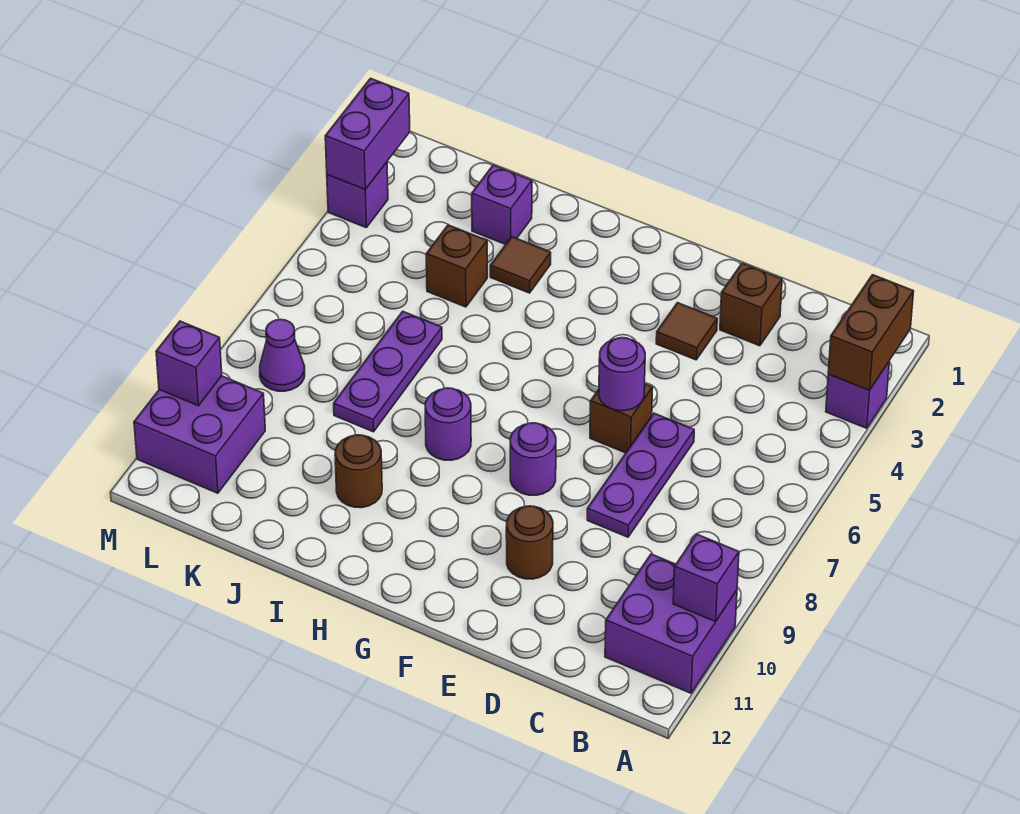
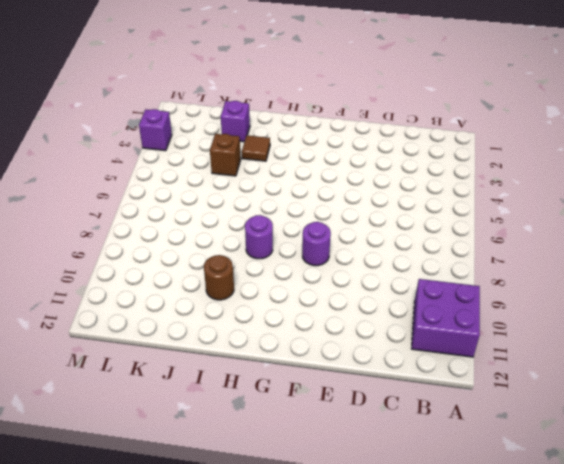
none -> purple brick A3 level 1
none -> brown brick D2 level 1
none -> purple plate D6:D8 level 1

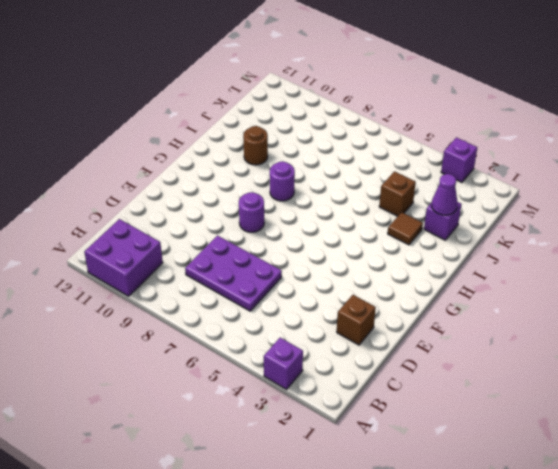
purple plate C6:D8 level 1 -> purple plate D6:D8 level 1
purple cone J2 level 2 -> purple cone L8 level 1
none -> brown tile E3 level 1
none -> brown brick E6 level 1
none -> brown round brick E10 level 1

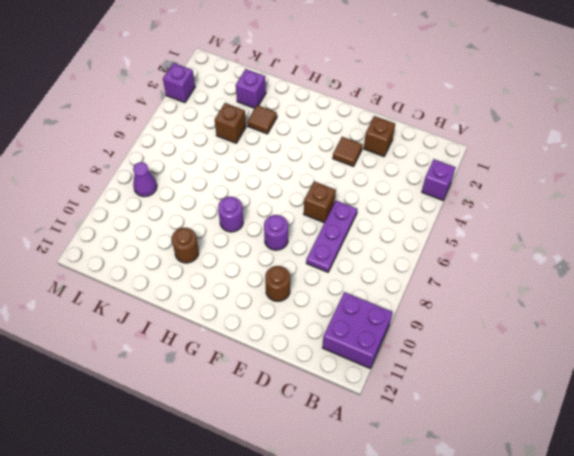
none -> purple plate J6:J8 level 1
none -> purple brick L10:M11 level 1
none -> brown brick A2:A3 level 2

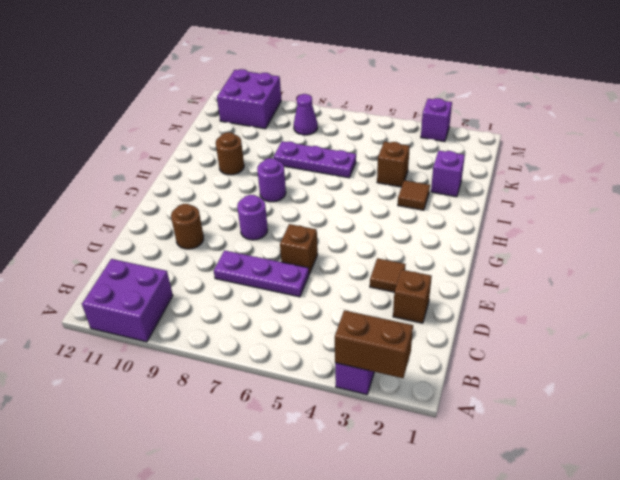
none -> purple brick A10 level 2
none -> purple round brick E6 level 2
none -> purple brick M2:M3 level 2

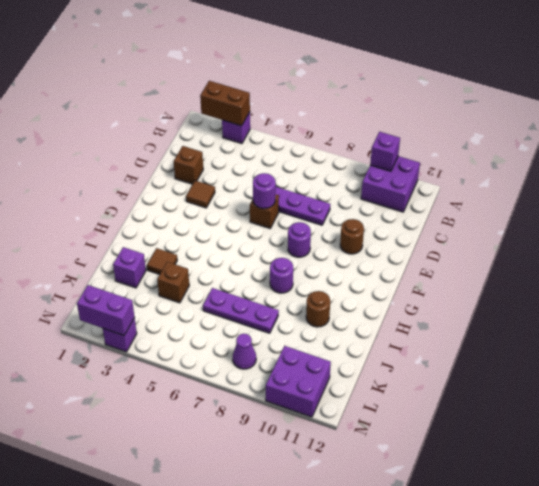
none -> purple brick M10 level 2

